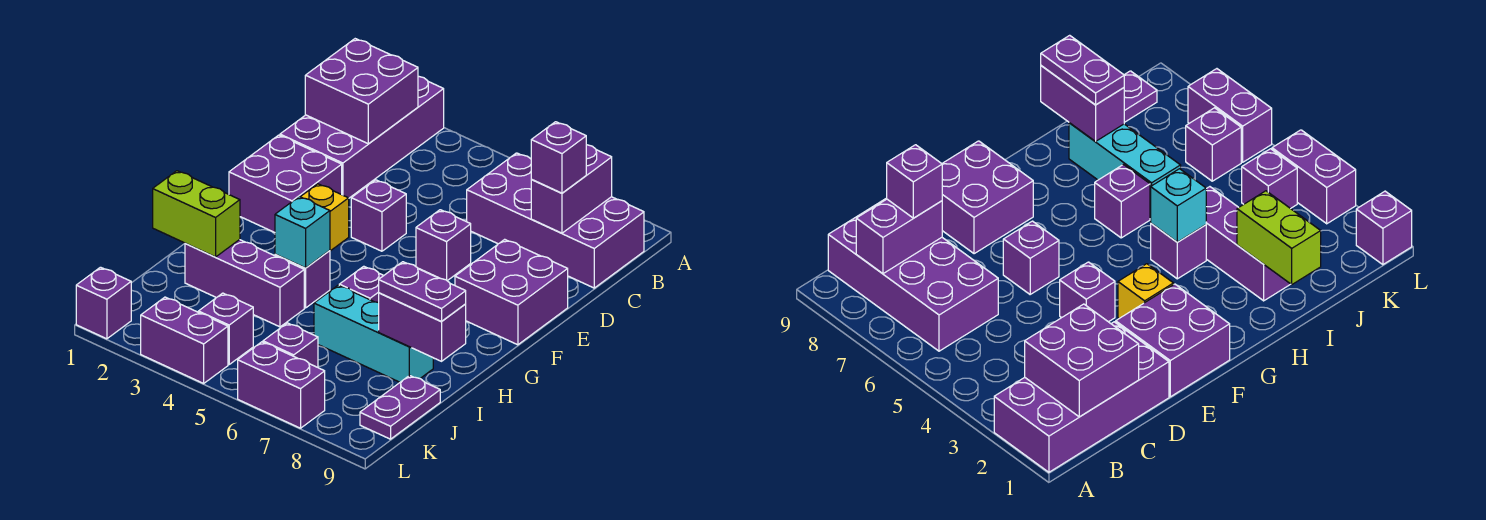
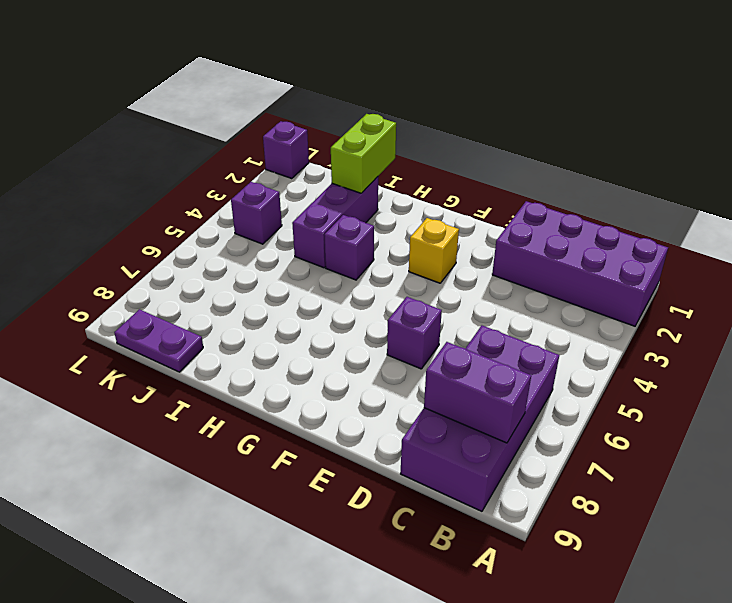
none -> purple brick E1:F2 level 1
none -> purple brick E4 level 1
none -> purple brick E8:F9 level 1

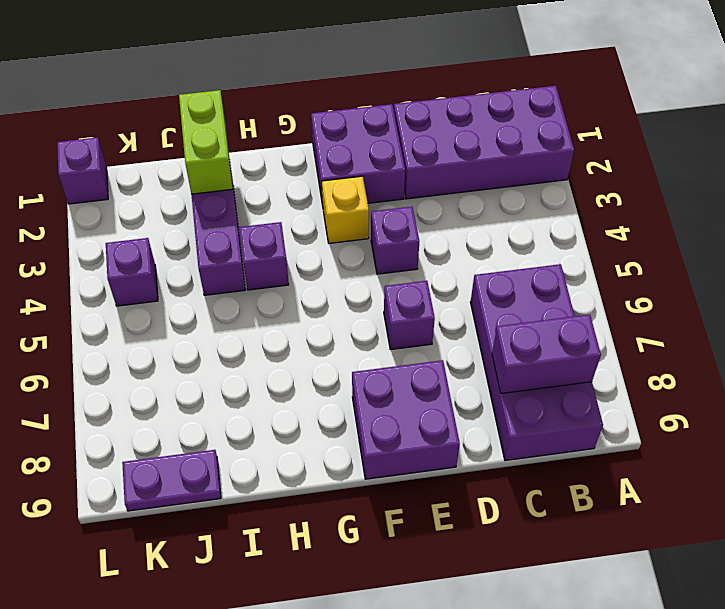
none -> purple brick H6 level 1
none -> cyan brick I6:I8 level 1
none -> purple brick K6 level 1

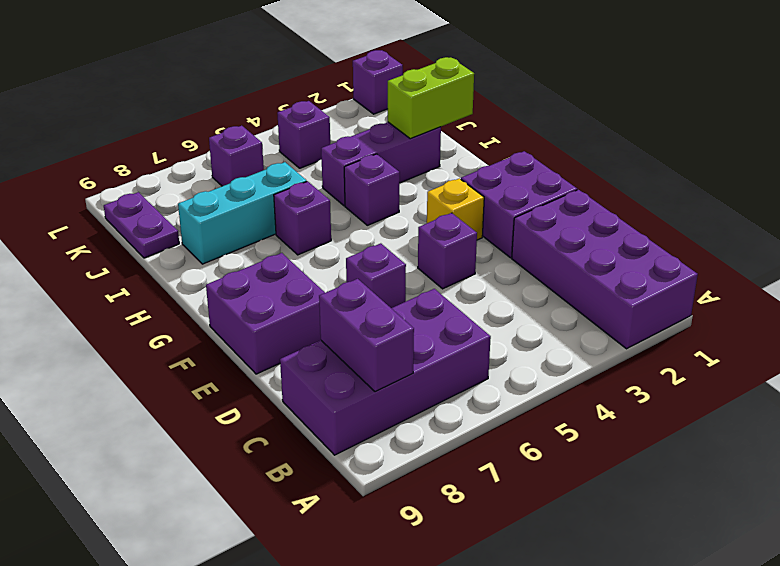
none -> purple brick L3:L4 level 1
none -> purple brick L6:L7 level 1
none -> purple brick B1:C2 level 2

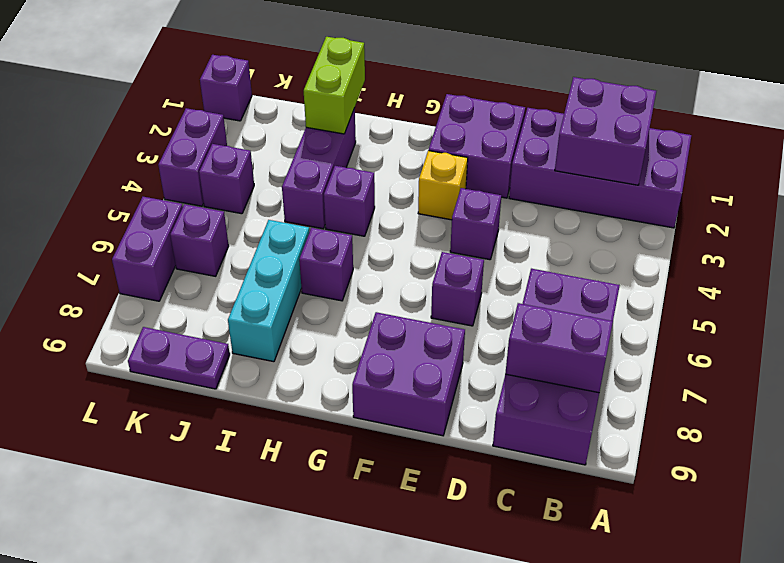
none -> cyan brick H4 level 2
none -> purple brick I8:I9 level 2
none -> purple brick C8 level 3

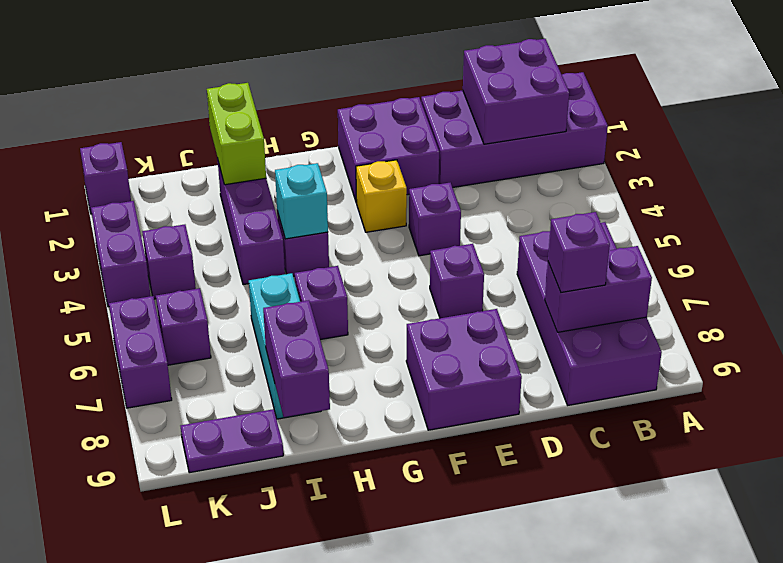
none -> purple plate I8:I9 level 3

